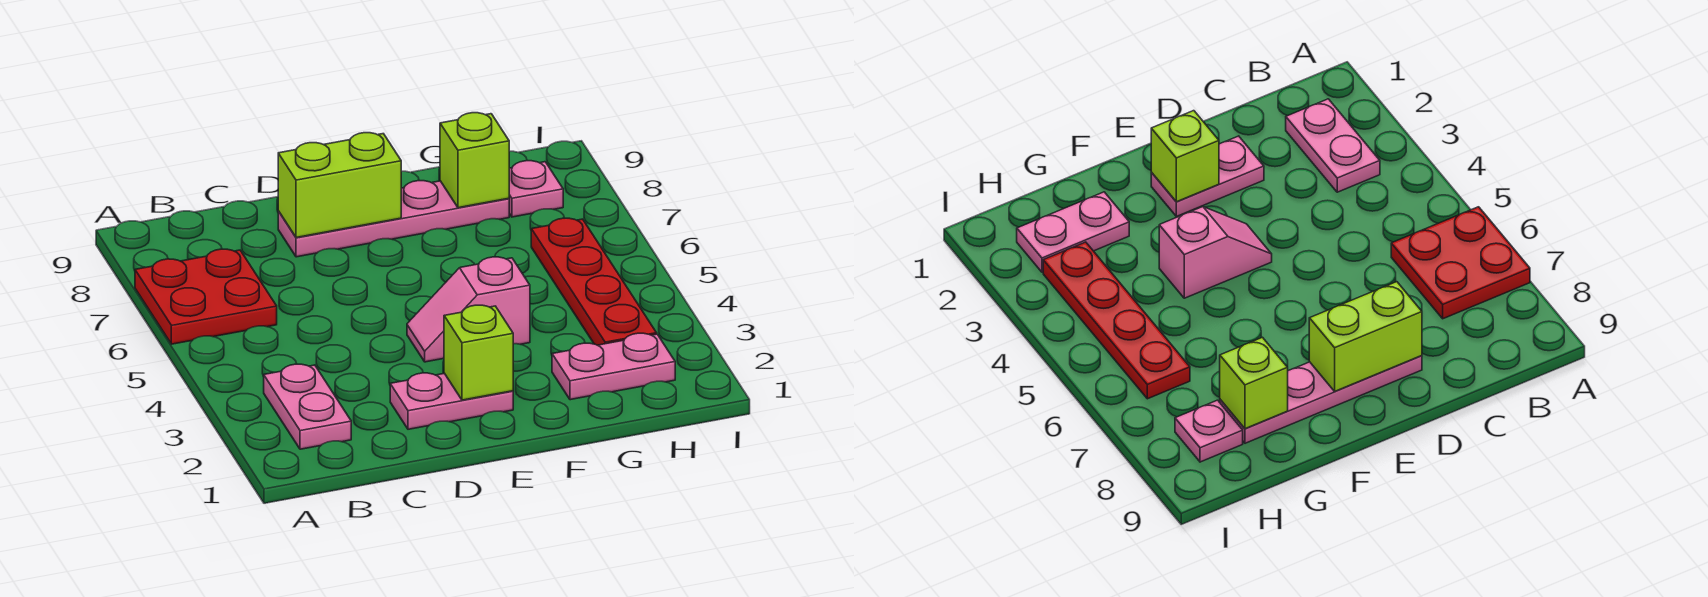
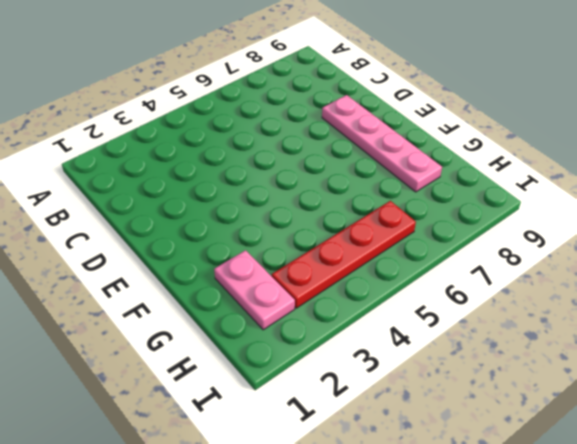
none -> red plate A6:B7 level 1
none -> pink plate B2:B3 level 1

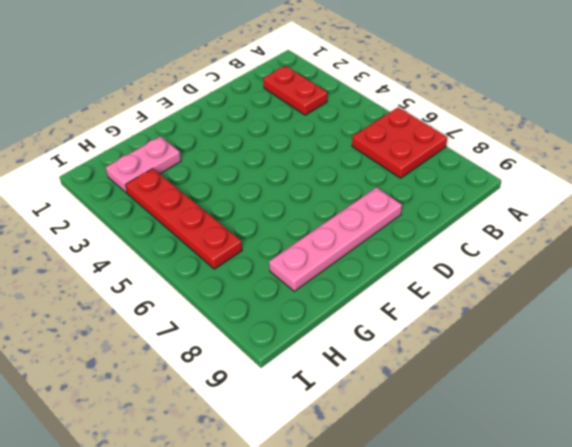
red plate B2:B3 level 1 -> pink plate B2:B3 level 1
none -> pink plate D2:E2 level 1
none -> pink slope E4:F4 level 1 top F

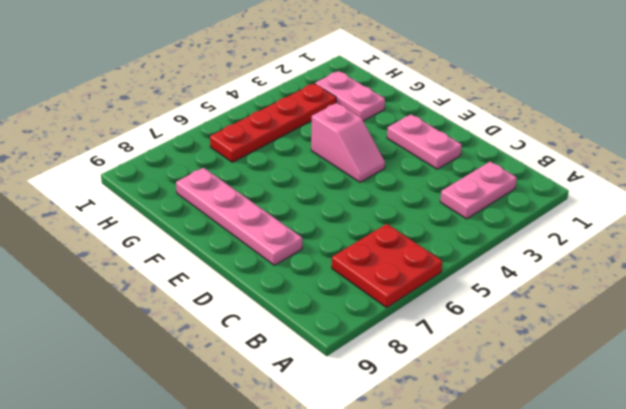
none -> pink plate H8 level 1
none -> lime brick D8:E8 level 2

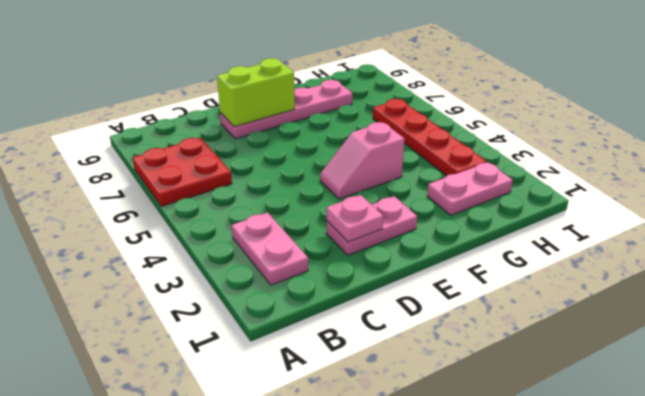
pink plate D2 level 2 -> pink plate H8 level 1
none -> lime brick E2 level 2
none -> lime brick G8 level 2

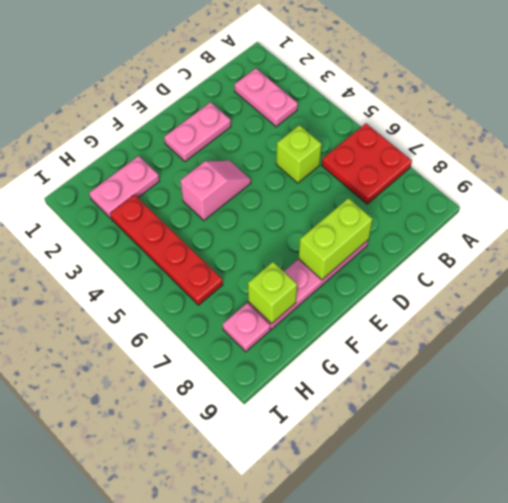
lime brick C5 level 1 -> lime brick E2 level 2

